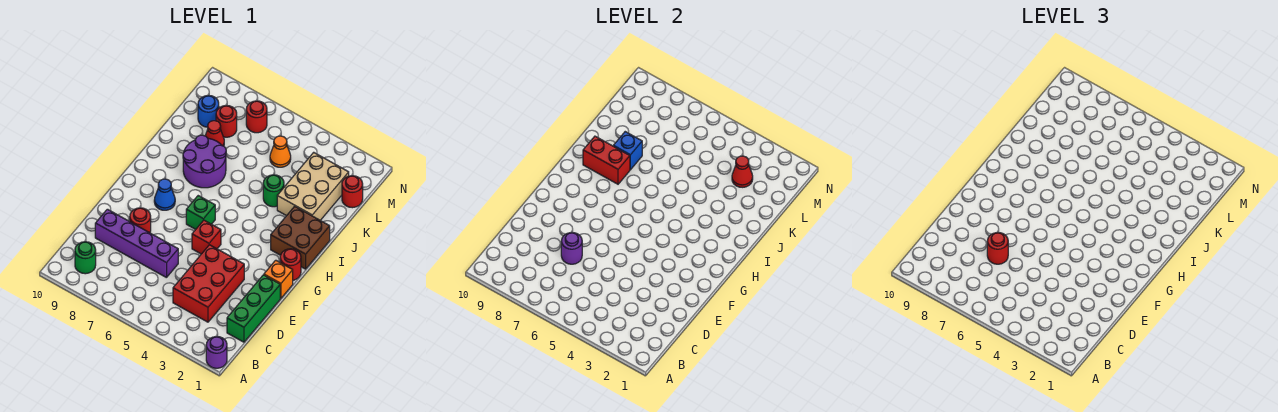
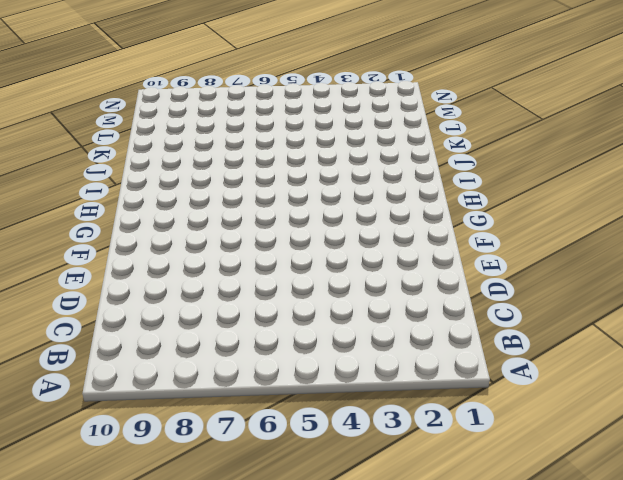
none -> purple round brick A1 level 1
none -> green round brick B9 level 1
none -> green brick C1:E1 level 1

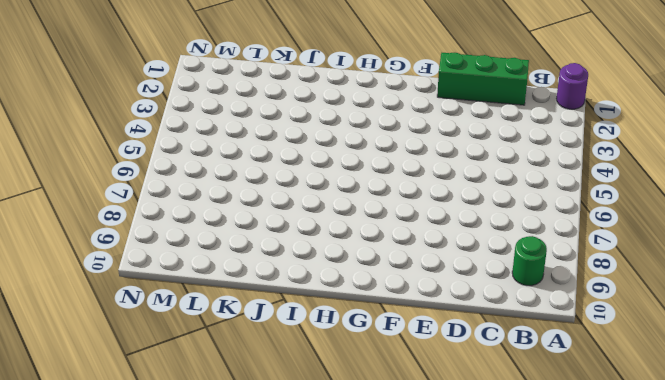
none -> red brick C3:E4 level 1
none -> purple brick D6:D9 level 1
none -> red round brick E8 level 1

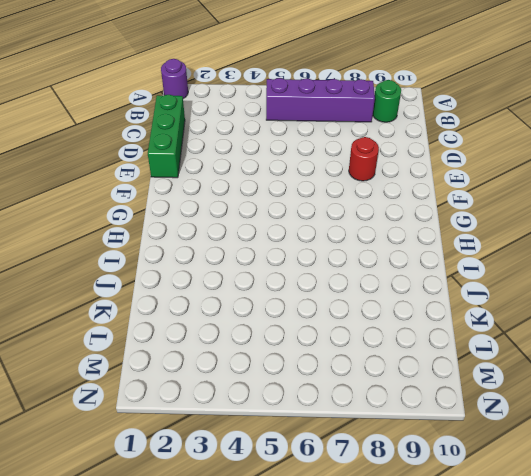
purple brick B5:B8 level 1 -> purple brick D6:D9 level 1
none -> red brick C3:E4 level 1
none -> orange brick F1 level 1
none -> red brick F5 level 1

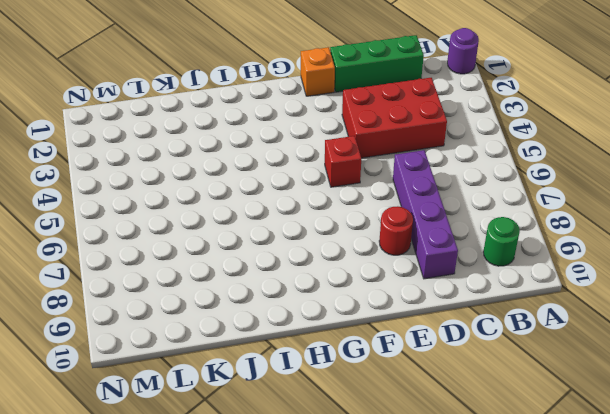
none -> red round brick G1 level 1
none -> green brick G6 level 1
none -> blue cone G8 level 1

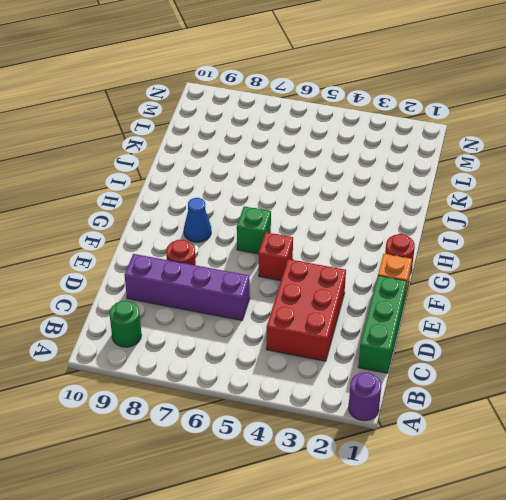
none -> brown brick H1:I2 level 1
none -> purple round brick I7:J8 level 1
none -> tan brick J2:L3 level 1

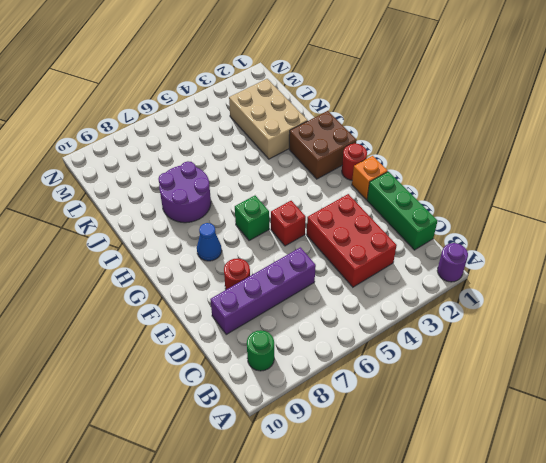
none -> green round brick J4 level 1
none -> red cone K8 level 1
none -> red round brick L1 level 1

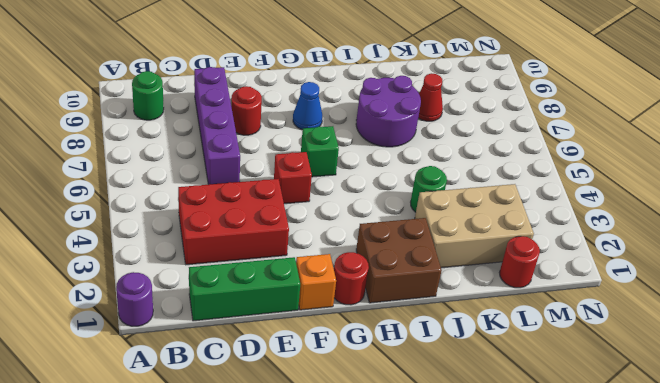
none -> orange cone L5 level 1
none -> red round brick L8 level 1
none -> blue round brick L9 level 1

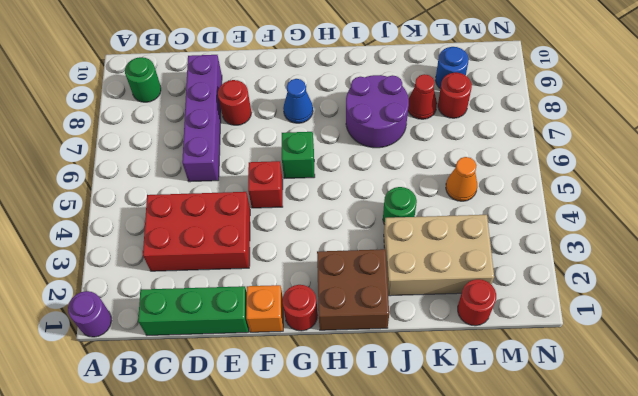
none -> red round brick M7 level 1
none -> purple round brick D7 level 2
none -> red brick I8:I9 level 2

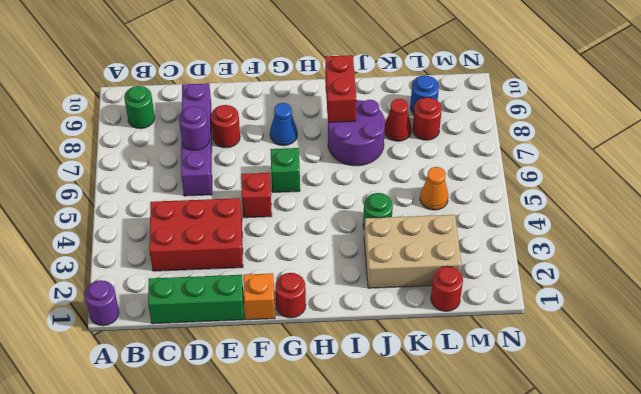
none -> brown brick H1:I2 level 1
none -> red round brick M7 level 1
none -> blue brick J8 level 2

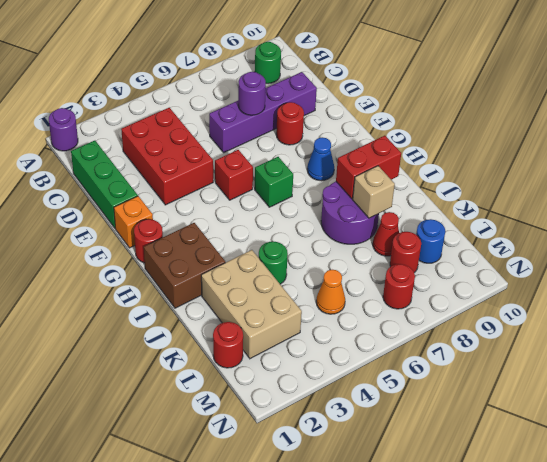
tan brick J8 level 2 -> blue brick J8 level 2
none -> red cone L3 level 2
none -> red round brick D7 level 3

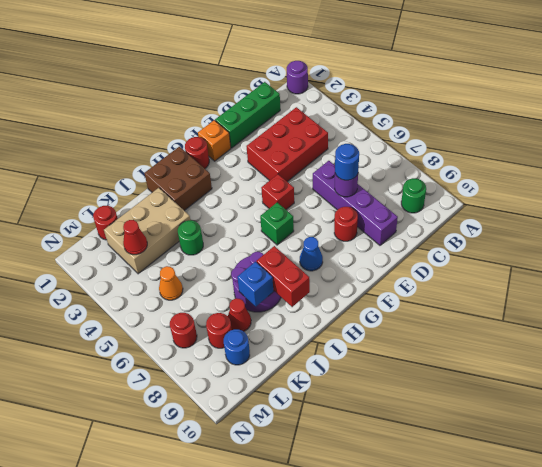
blue round brick D7 level 3 -> red round brick D7 level 3

